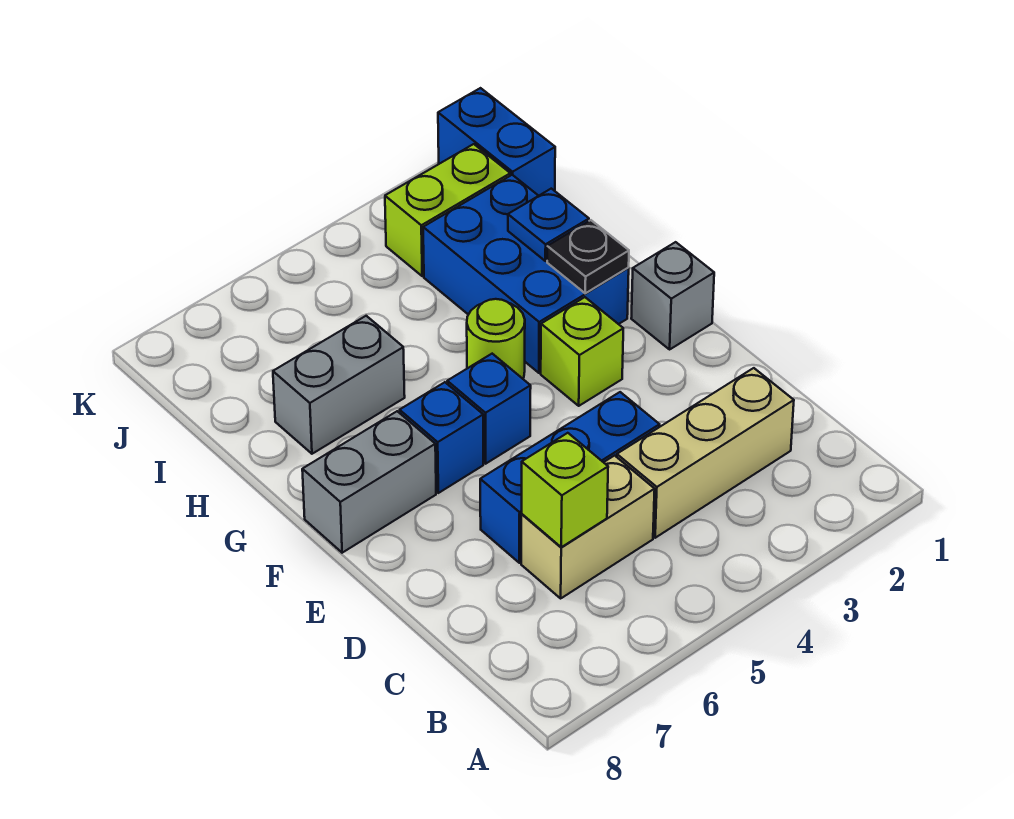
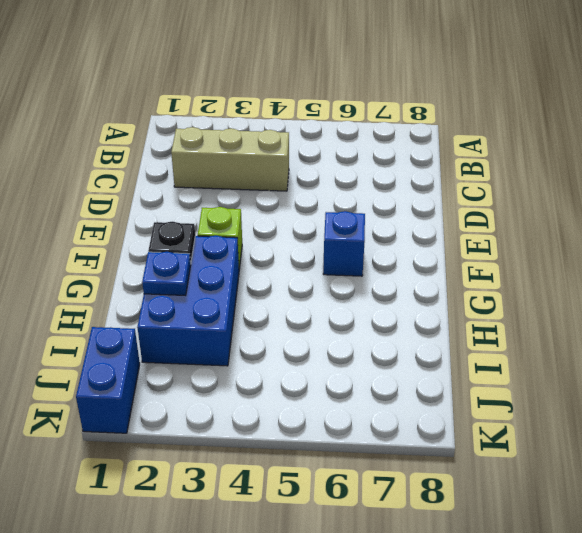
none -> tan brick C5:C6 level 1
none -> blue brick D4:D6 level 1
none -> grey brick F1 level 1

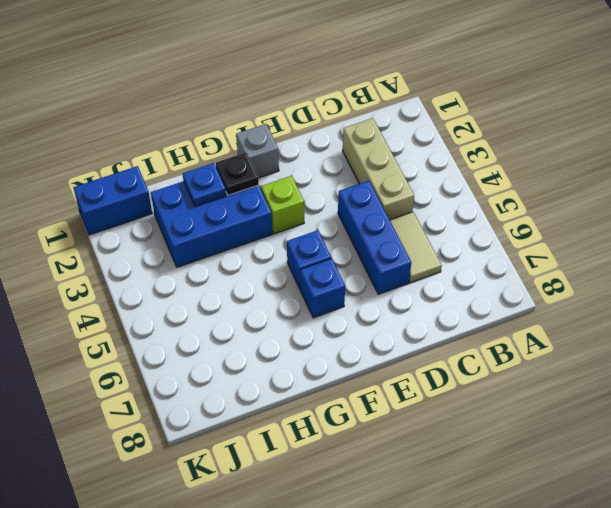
tan tile C5:C6 level 1 -> tan brick C5:C6 level 1
none -> grey brick F7:F8 level 1
none -> lime round brick G4 level 1
none -> grey brick H6:H7 level 1

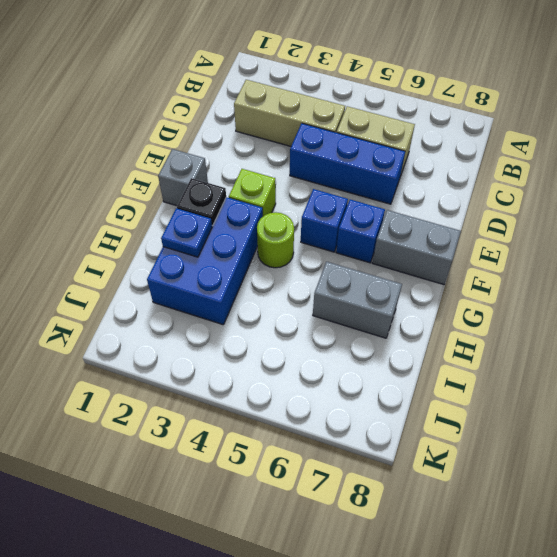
none -> blue brick J1:K1 level 1
none -> lime brick J2:J3 level 1
none -> lime brick C6 level 2

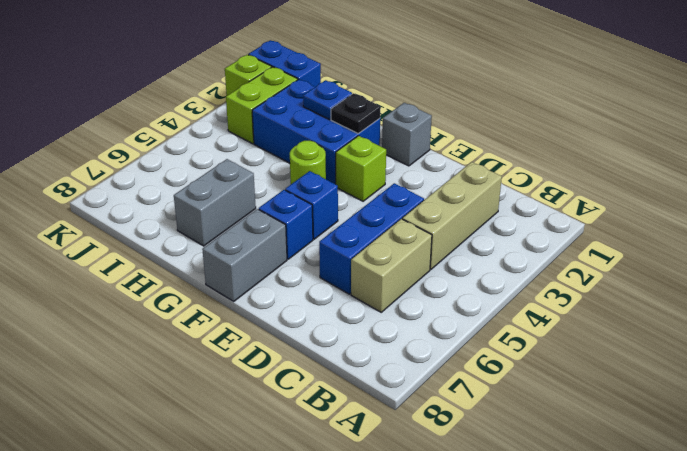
lime brick K2 level 1 -> lime brick C6 level 2

